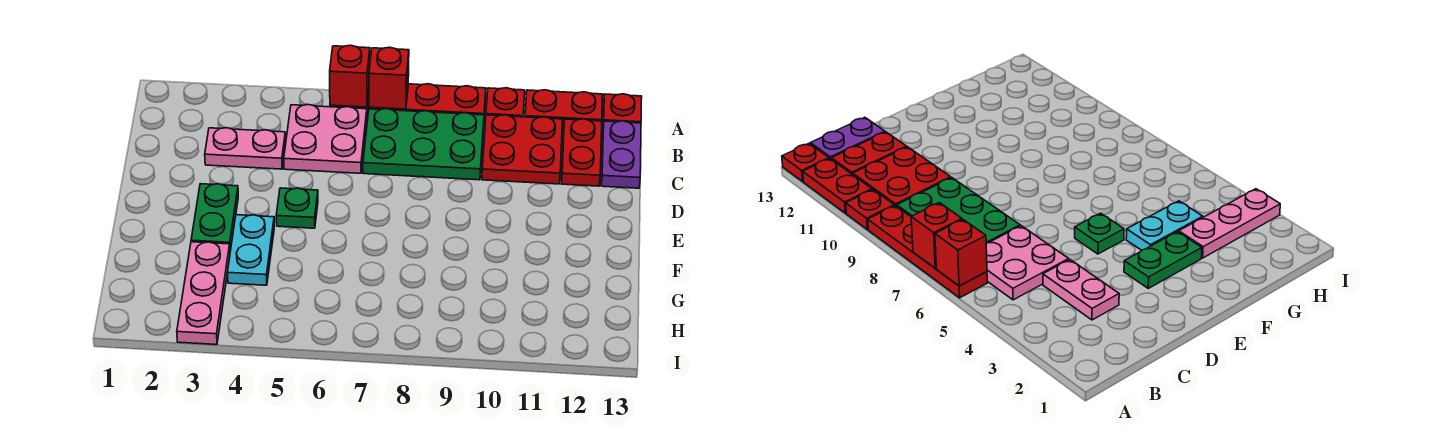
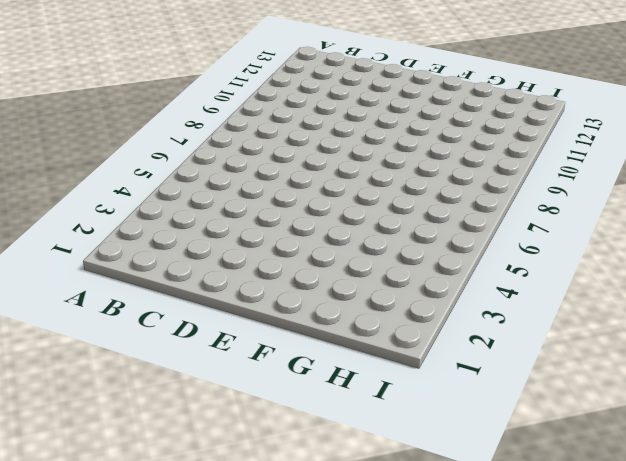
none -> red plate A6:A9 level 1
none -> red plate A10 level 1
none -> red plate A11:A12 level 1

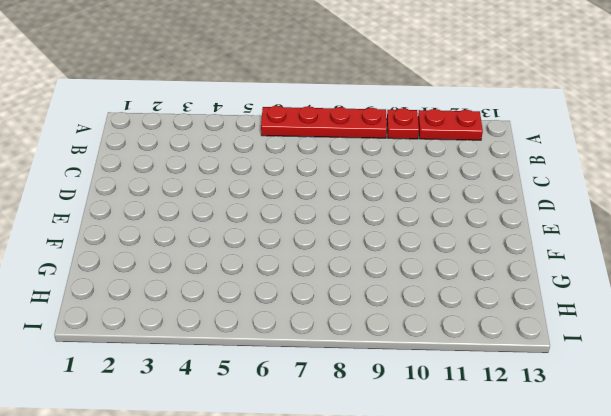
none -> red plate A13 level 1
none -> pink plate B5:C6 level 1
none -> green plate B7:C9 level 1

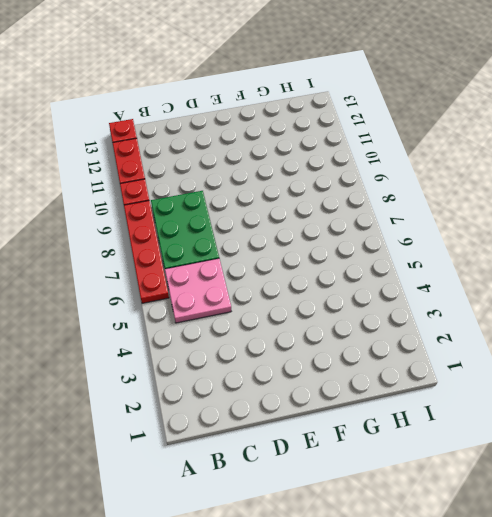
none -> red plate B10:C11 level 1
none -> red plate B12:C12 level 1
none -> purple plate B13:C13 level 1

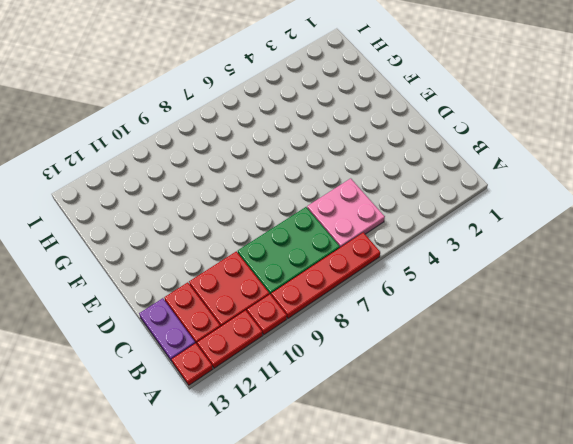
none -> pink plate C3:C4 level 1
none -> green plate E3:F3 level 1
none -> green plate E5 level 1

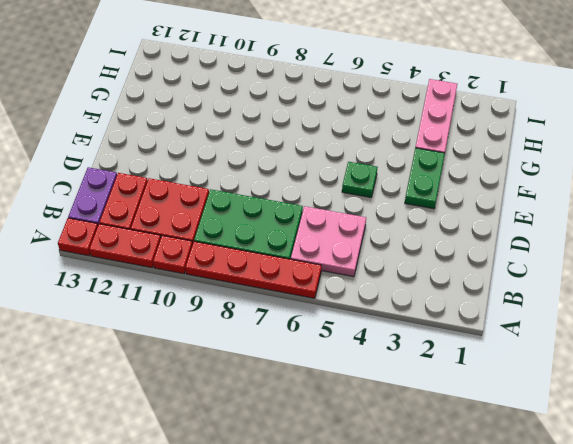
none -> pink plate C3:C4 level 1
none -> cyan plate F4:G4 level 1
none -> red brick A6 level 2

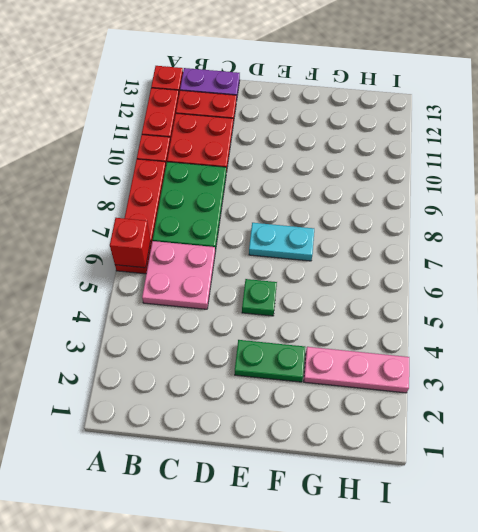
cyan plate E7:F7 level 1 -> cyan plate F4:G4 level 1
none -> pink plate C3:C4 level 1
none -> red brick A7 level 2

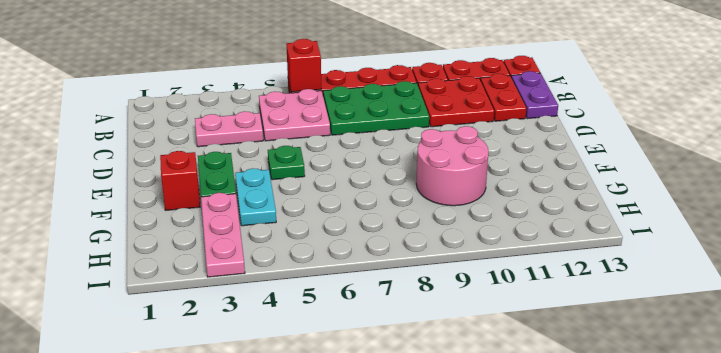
red brick F2 level 1 -> red brick A7 level 2
pink round brick F9:G10 level 1 -> none

